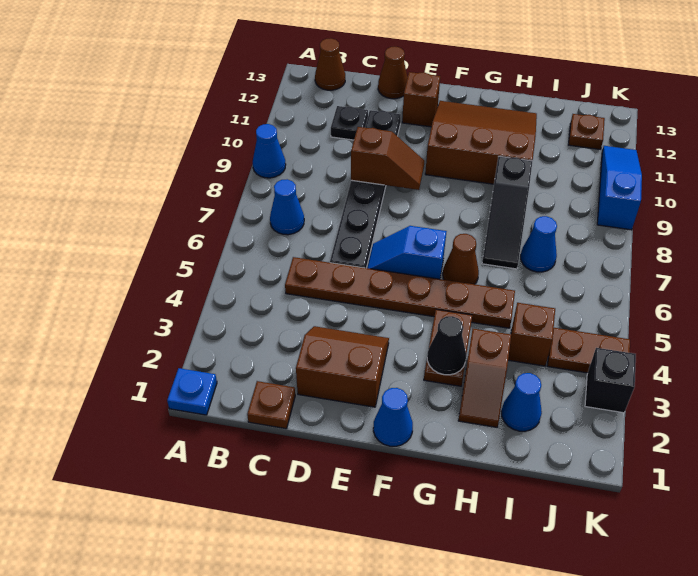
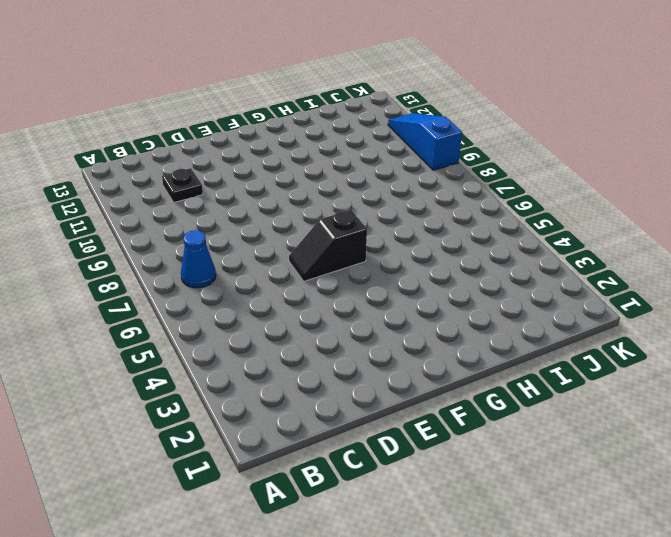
black slope E6:F6 level 1 top F -> blue slope E6:F6 level 1 top F
none -> blue plate A1 level 1
none -> blue cone A9 level 1
none -> brown cone B13 level 1

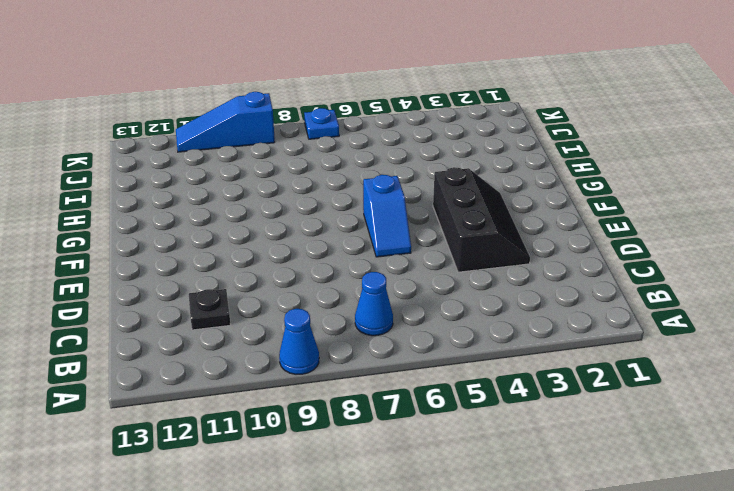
black slope D3:F4 level 1 top 4 -> brown slope D2:E3 level 1 top 2
blue plate K7 level 1 -> blue plate A1 level 1
none -> brown cone B13 level 1
none -> brown plate C1 level 1
none -> brown plate C5:H5 level 1

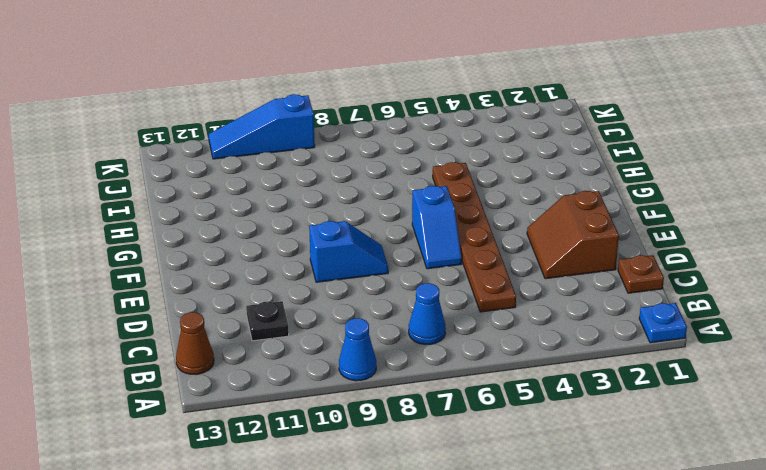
blue slope E8:E9 level 1 top 9 -> none
none -> black plate D6:D11 level 1
none -> brown cone D13 level 1
none -> brown brick E12 level 1

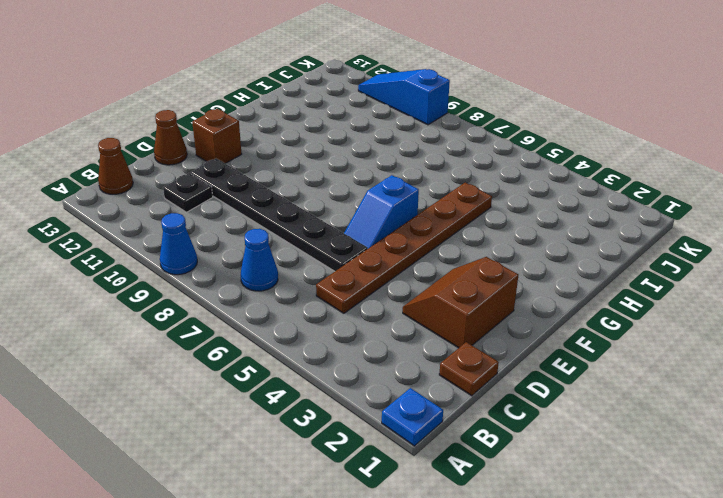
none -> blue cone F1 level 1
none -> brown slope F10:H12 level 1 top 10
none -> brown plate G3:G4 level 1

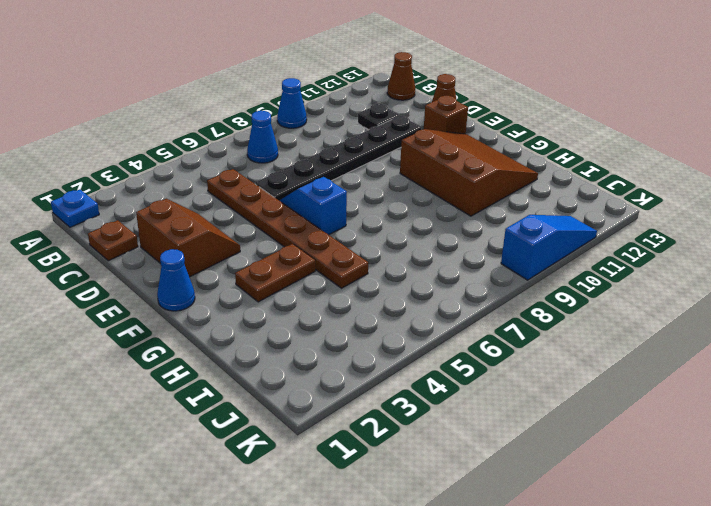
none -> brown cone G6 level 1
none -> brown slope H2:H3 level 1 top 3
none -> black slope H7:H9 level 1 top 9

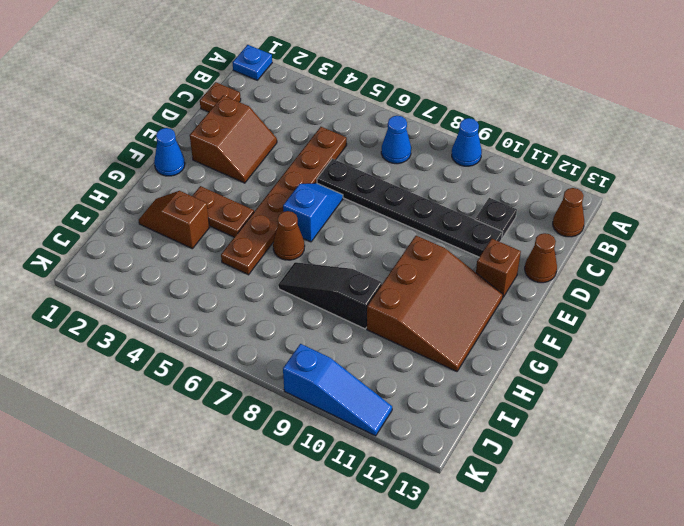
none -> blue cone I2 level 1
none -> brown brick I4 level 1
none -> blue cone I7 level 1

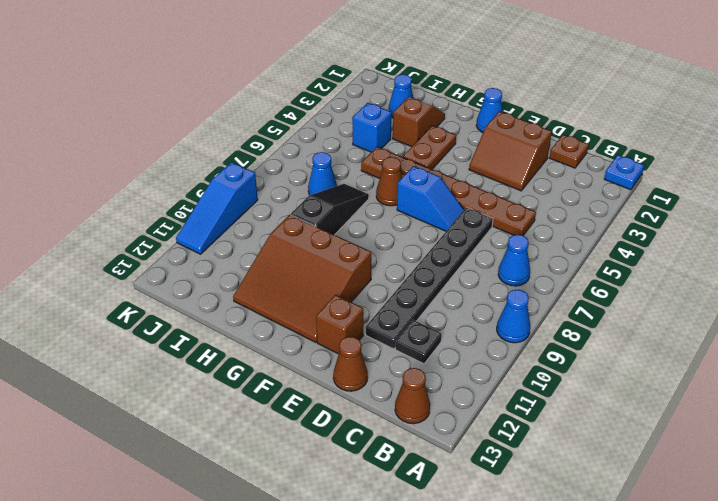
blue brick I4 level 1 -> brown brick I4 level 1
none -> brown plate J4:K4 level 1
none -> brown plate J12 level 1
none -> black brick K3 level 1

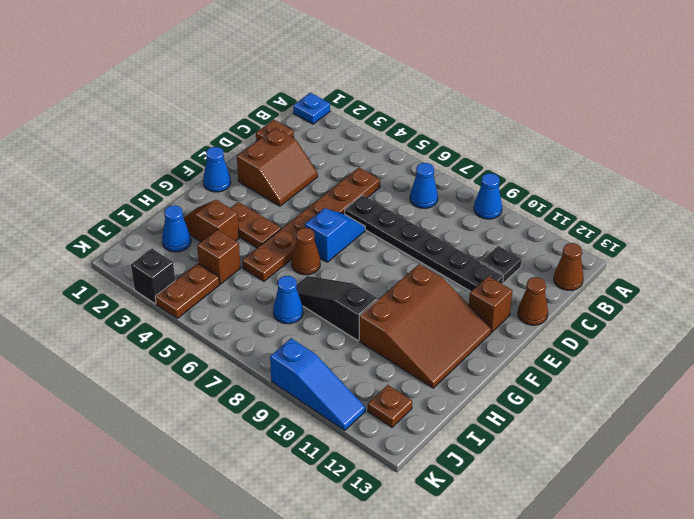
none -> brown slope D9:E9 level 2 top D
none -> black cone G3 level 2

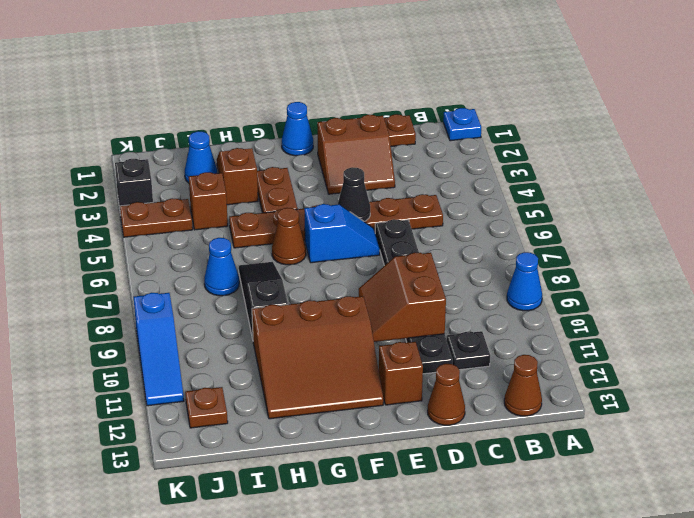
brown slope D9:E10 level 2 top D -> brown slope D9:E9 level 2 top D
black cone E5 level 2 -> black cone G3 level 2
none -> blue cone B7 level 1

